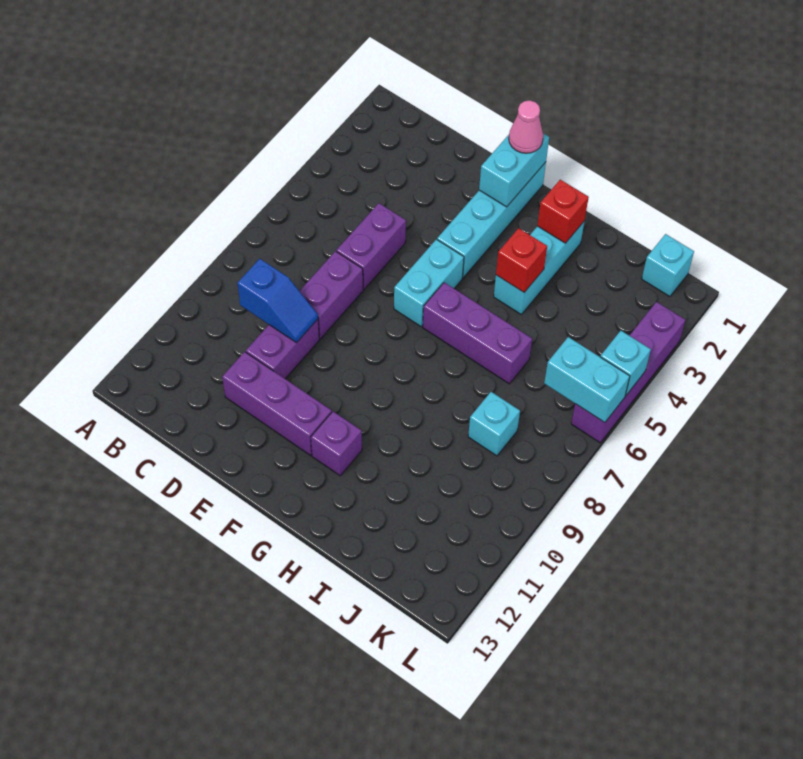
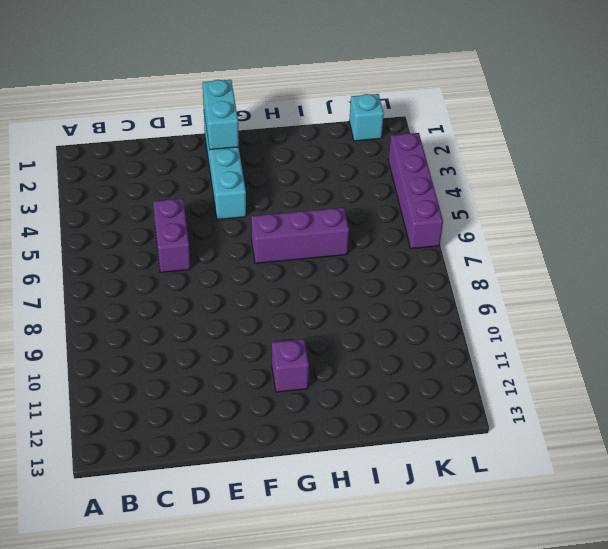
none -> purple brick D7:D8 level 1
none -> purple brick D9:D10 level 1
none -> purple brick D11:F11 level 1

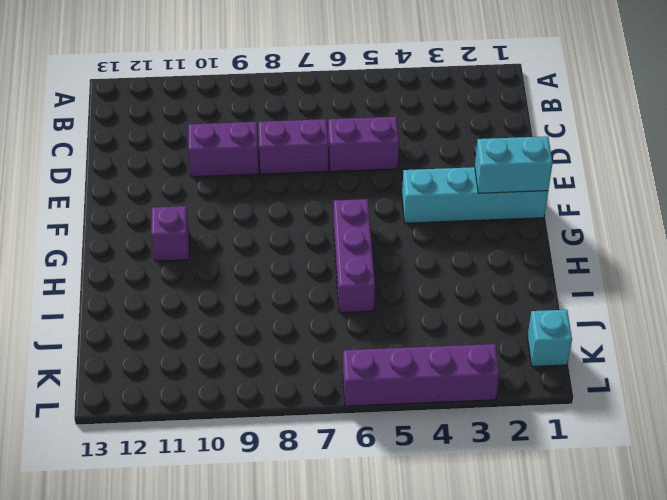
none -> purple brick D11:F11 level 1
none -> cyan brick F5:F6 level 1
none -> cyan brick H2:H4 level 1

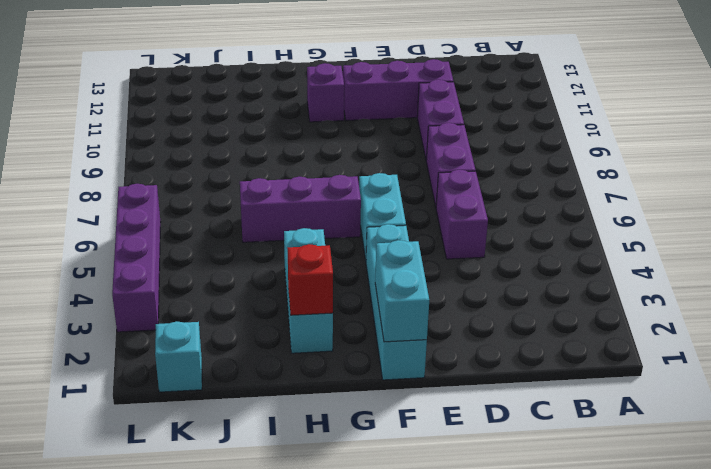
none -> cyan brick J8 level 1
none -> blue slope C9:D9 level 2 top C
none -> red brick H4 level 2

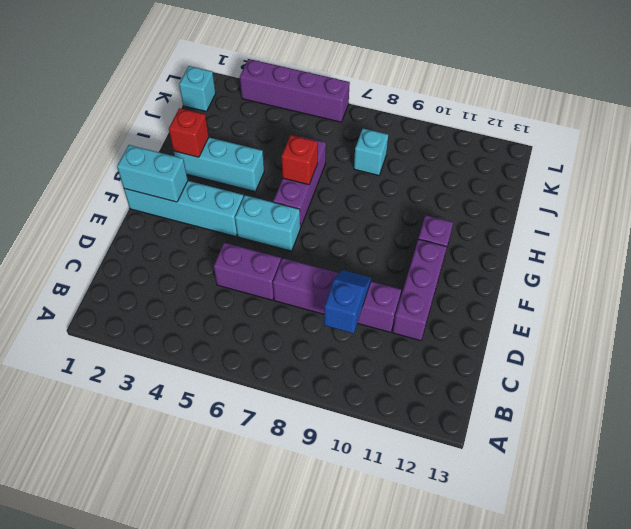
red brick H6 level 2 -> red brick H4 level 2
none -> cyan brick K6:L6 level 2
none -> cyan brick L5 level 2
none -> pink cone F1 level 3

